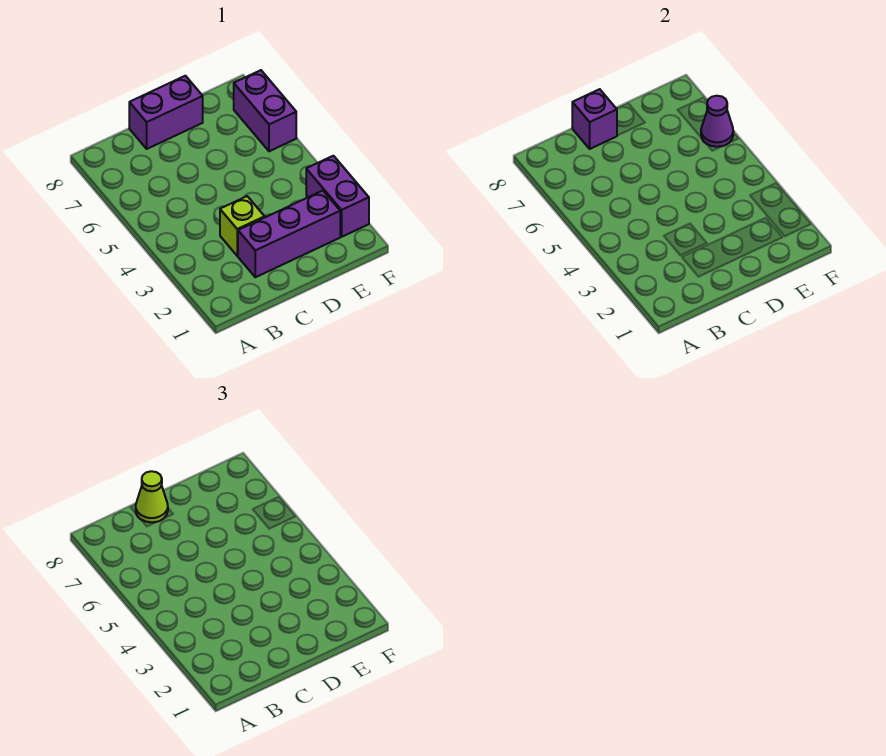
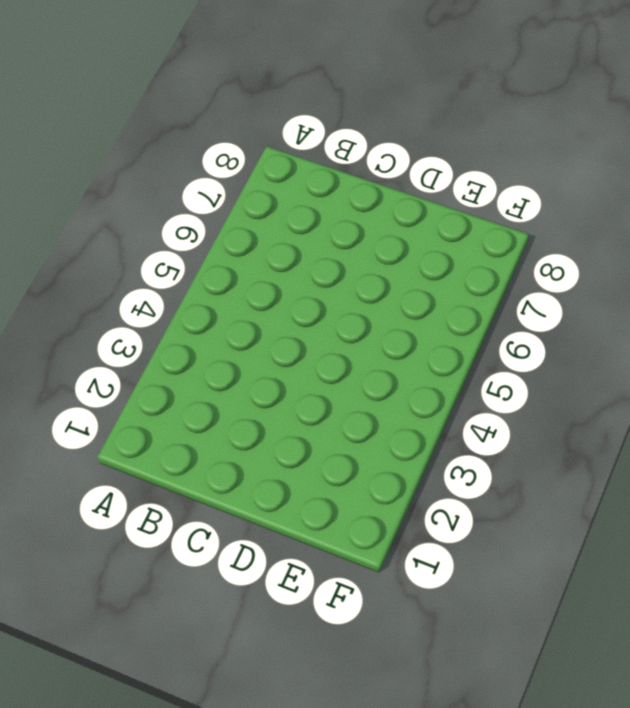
none -> purple brick C2:E2 level 1
none -> lime brick C3 level 1

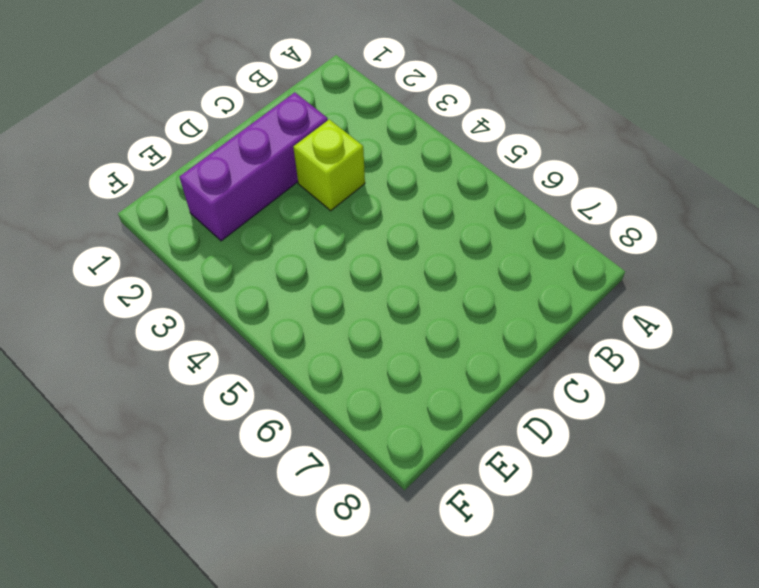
none -> purple brick C8:D8 level 1
none -> purple brick F2:F3 level 1

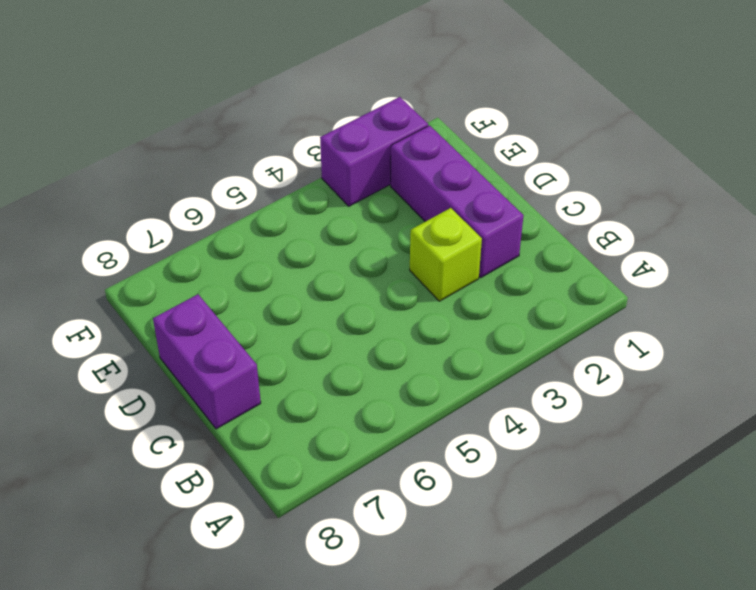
none -> purple brick F6:F7 level 1
none -> purple brick C8 level 2

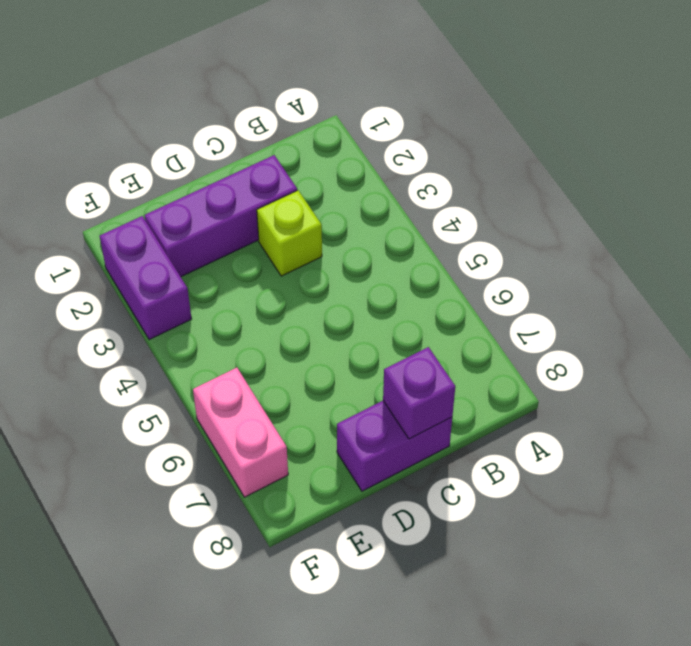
pink brick F6:F7 level 1 -> purple brick F6:F7 level 1
none -> purple cone F6 level 2
none -> lime cone C8 level 3

